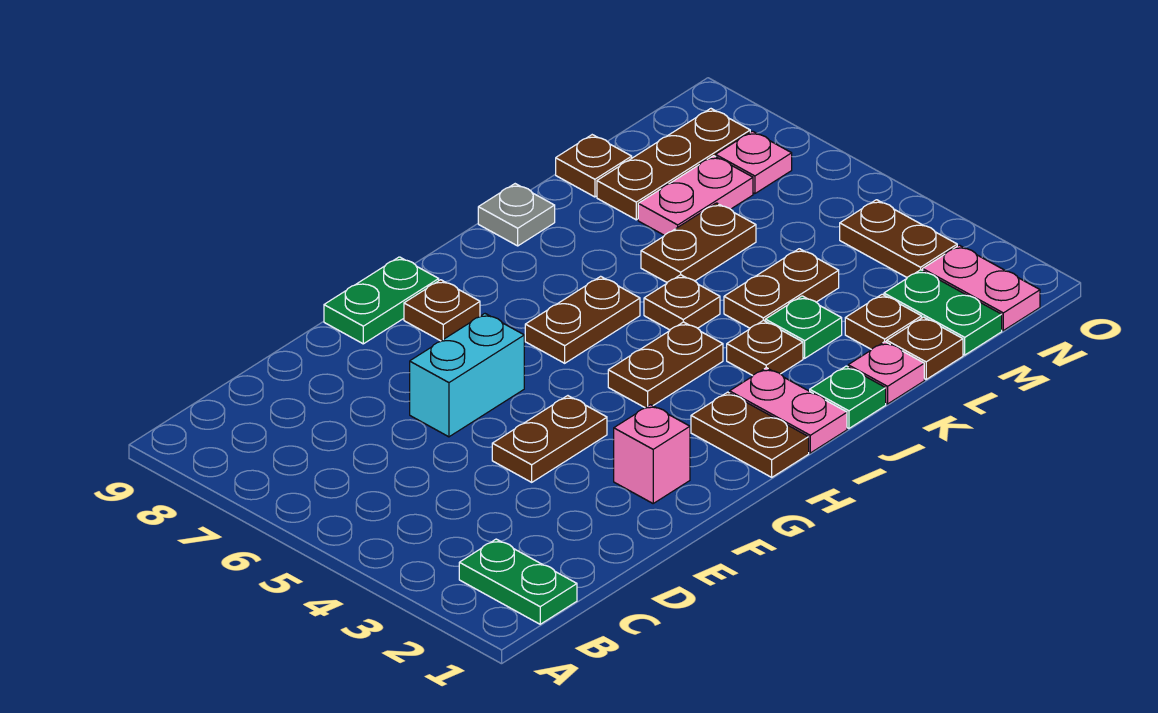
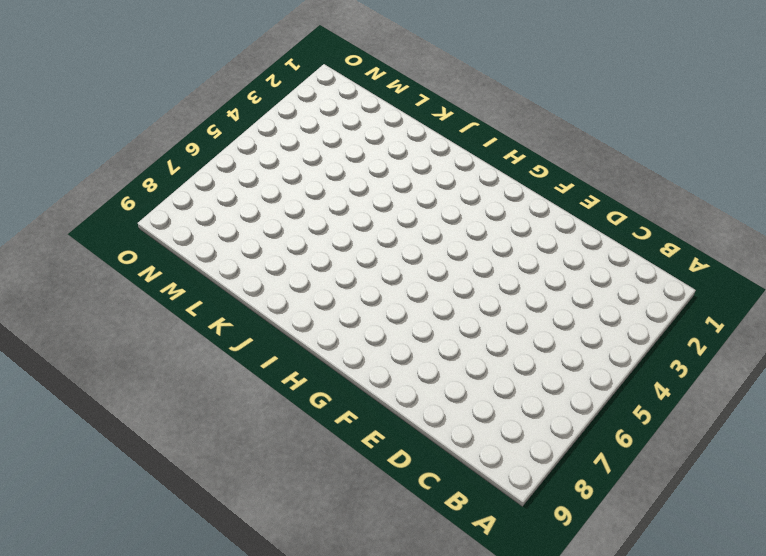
none -> green plate B1:B2 level 1
none -> brown plate E4:F4 level 1
none -> cyan brick E6:F6 level 1

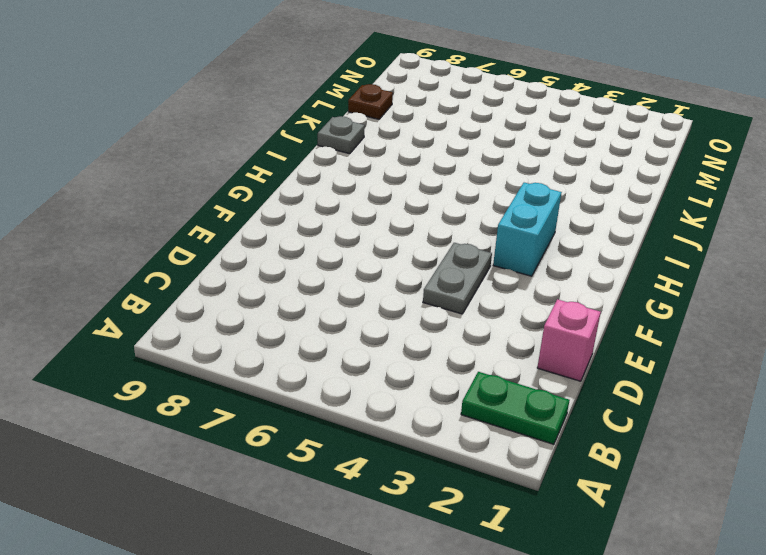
pink brick D1 level 1 -> pink brick F2 level 1
grey plate E4:F4 level 1 -> brown plate E4:F4 level 1
cyan brick G3:H3 level 1 -> cyan brick E6:F6 level 1
none -> green plate F9:G9 level 1
none -> brown plate G8 level 1
none -> brown plate H1:H2 level 1

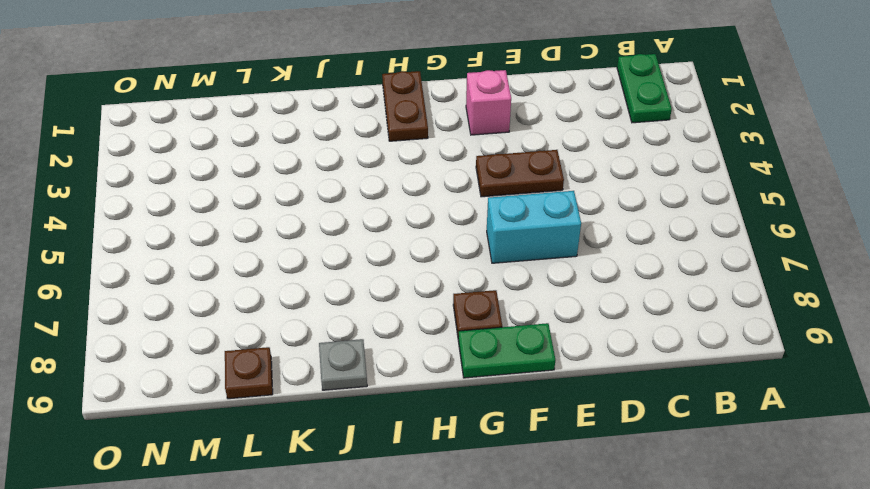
none -> brown plate H4:I4 level 1
none -> brown plate H6:I6 level 1
none -> pink plate I1:I2 level 1

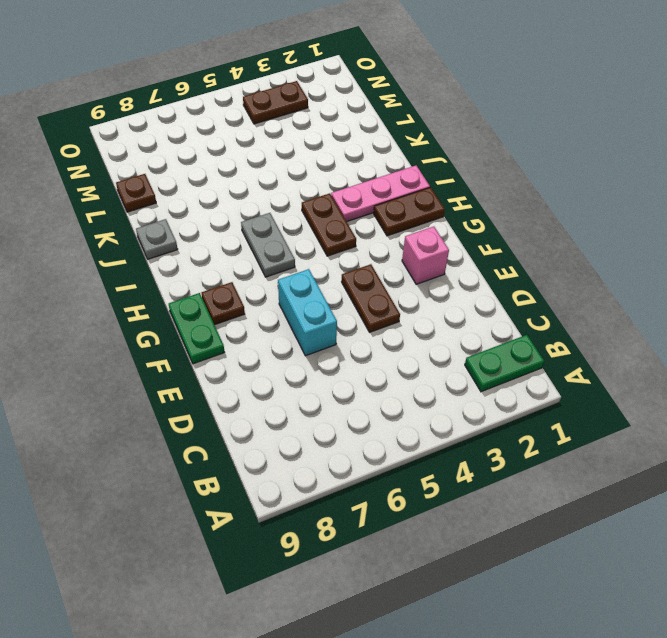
grey plate H6:I6 level 1 -> brown plate H6:I6 level 1
pink plate I1:I3 level 1 -> pink plate I1:I2 level 1
none -> green plate J1 level 1
none -> brown plate J3 level 1
none -> brown plate J5 level 1

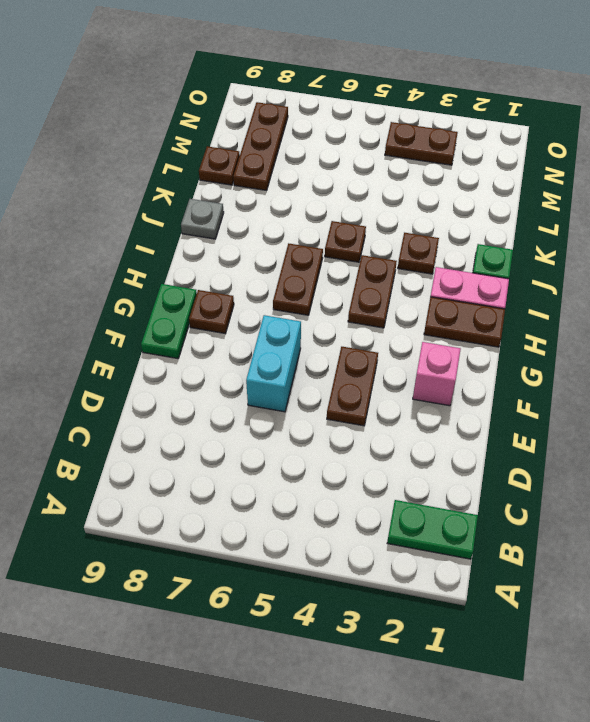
none -> pink plate K1 level 1
none -> green plate K3 level 1
none -> brown plate K4:L4 level 1

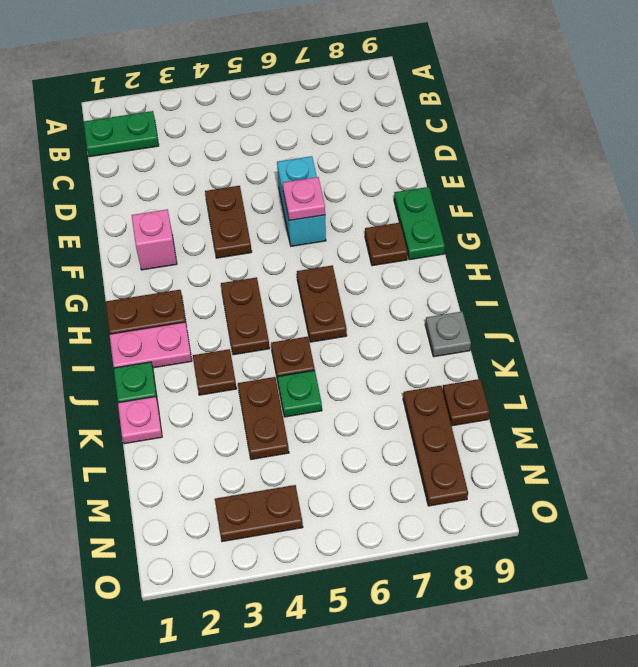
pink plate F6 level 2 -> pink plate N7 level 1
green plate K5 level 1 -> green plate K3 level 1
none -> brown plate K6:L6 level 1
none -> brown plate L1 level 1
none -> brown plate L2 level 1

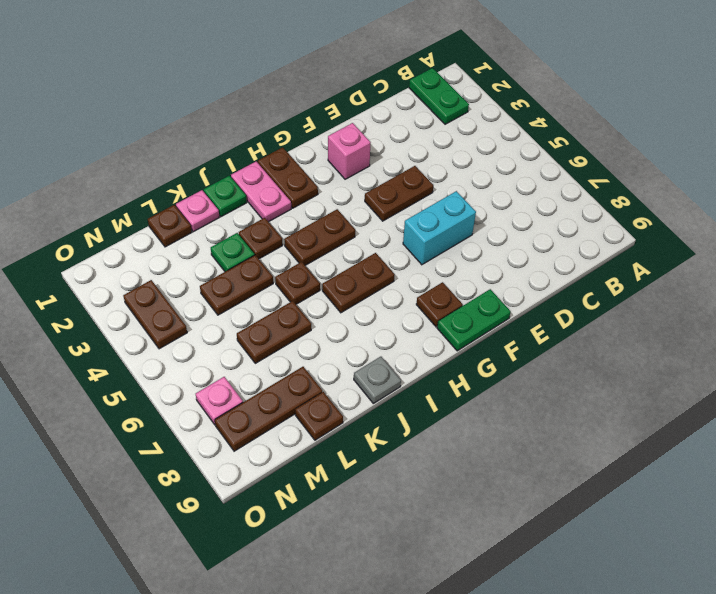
none -> brown plate L2 level 1
none -> pink plate L7:M7 level 1
none -> green plate M1:M2 level 1

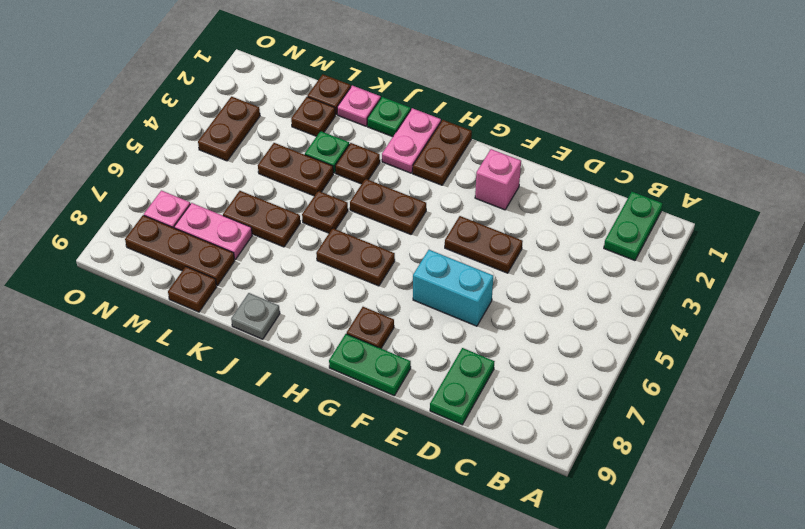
green plate D8:D9 level 1 -> green plate M1:M2 level 1
none -> pink plate N1:N2 level 1

